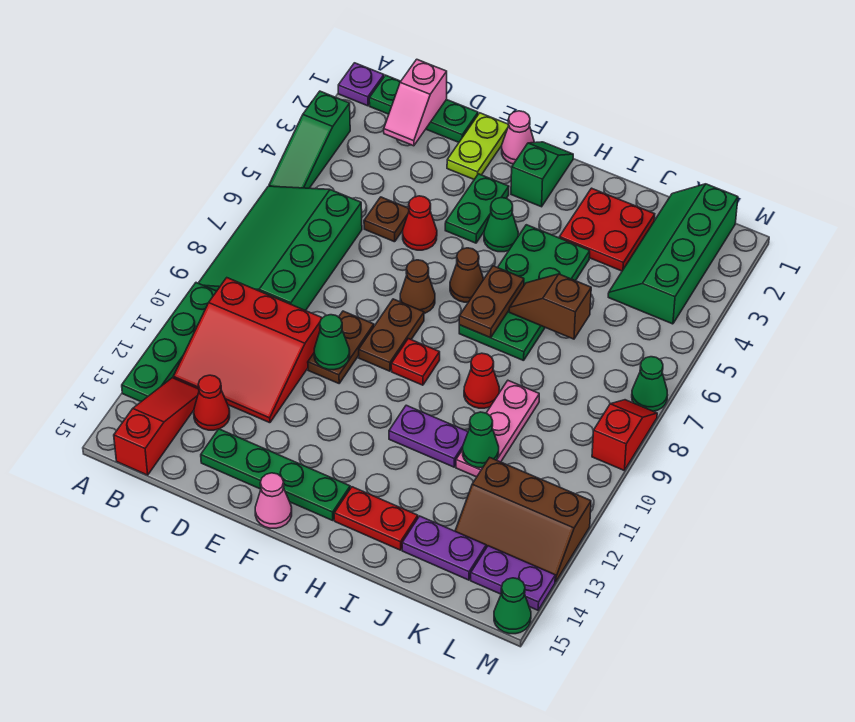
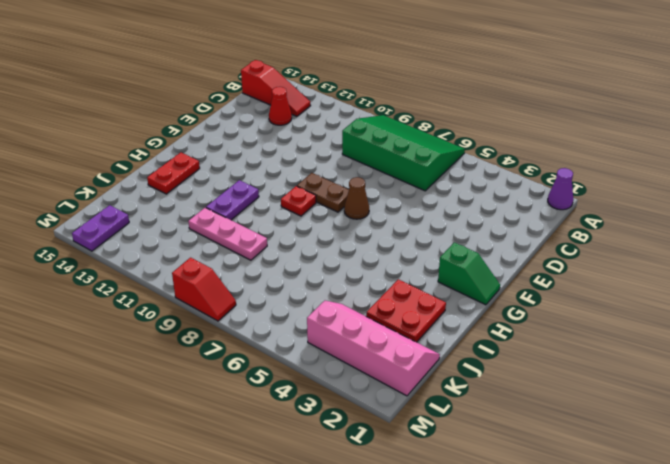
purple cone A1 level 1 -> purple plate A1 level 1
pink slope K1:L4 level 1 top L -> green slope K1:L4 level 1 top L
none -> green slope A3:A5 level 1 top 3
none -> green plate A10:A13 level 1
none -> green plate B1:D1 level 1
none -> red slope B10:D12 level 1 top 10

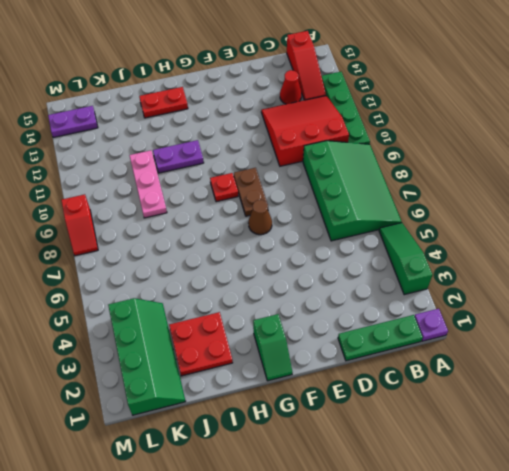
none -> brown plate D5 level 1
none -> green plate D14:G14 level 1
none -> lime plate E1:E2 level 1
none -> red cone E5 level 1

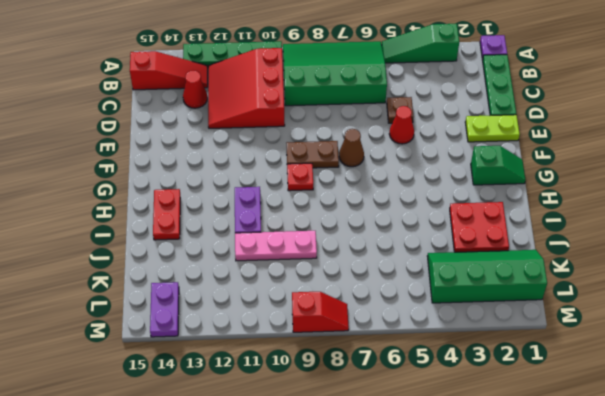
none -> green plate D14:G14 level 1
none -> brown plate E9:E10 level 1
none -> pink cone F1 level 1
none -> green plate F3:F4 level 1

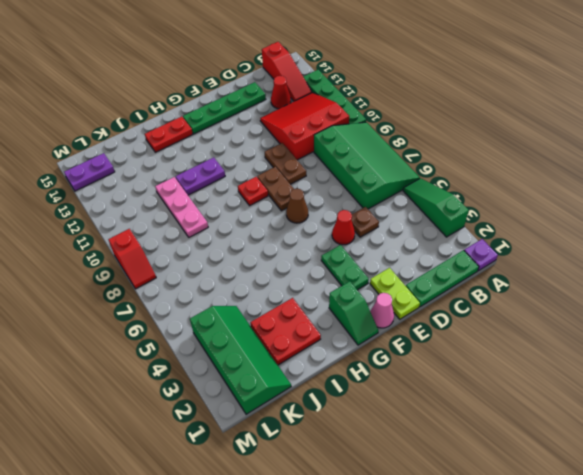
none -> pink cone F15 level 1
none -> green cone G4 level 1
none -> brown cone G6 level 1
none -> green plate H4:I7 level 1

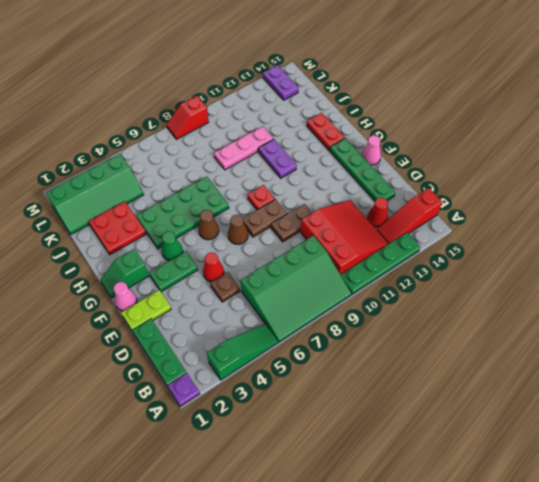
none -> red cone I9 level 1
none -> purple plate J14:K14 level 1
none -> brown slope K12:M13 level 1 top 12
none -> green cone M7 level 1

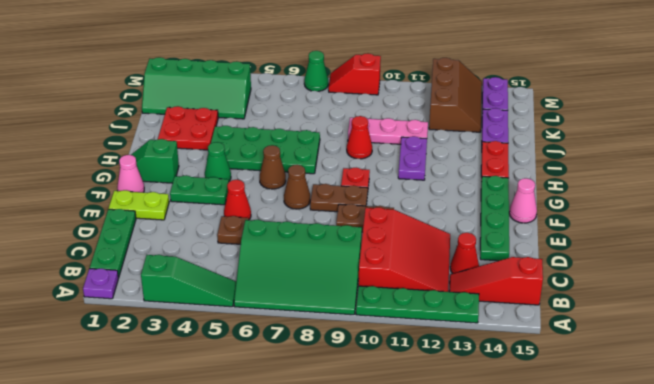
none -> green cone M15 level 1
none -> pink slope C1:C2 level 2 top 1
none -> green cone E10 level 2
none -> brown plate H6:H7 level 2

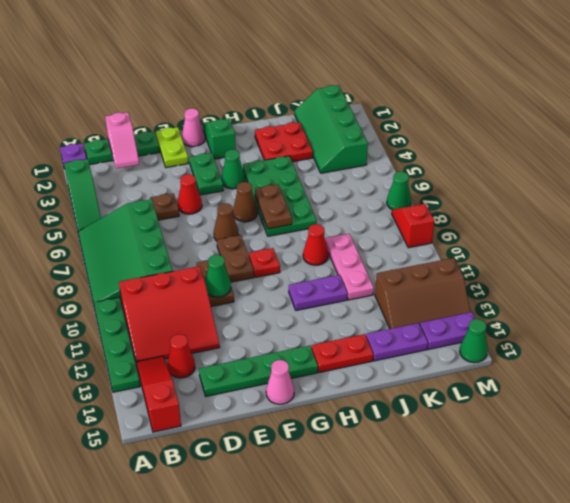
none -> brown slope I6:J6 level 2 top J
none -> green cone J11 level 2

